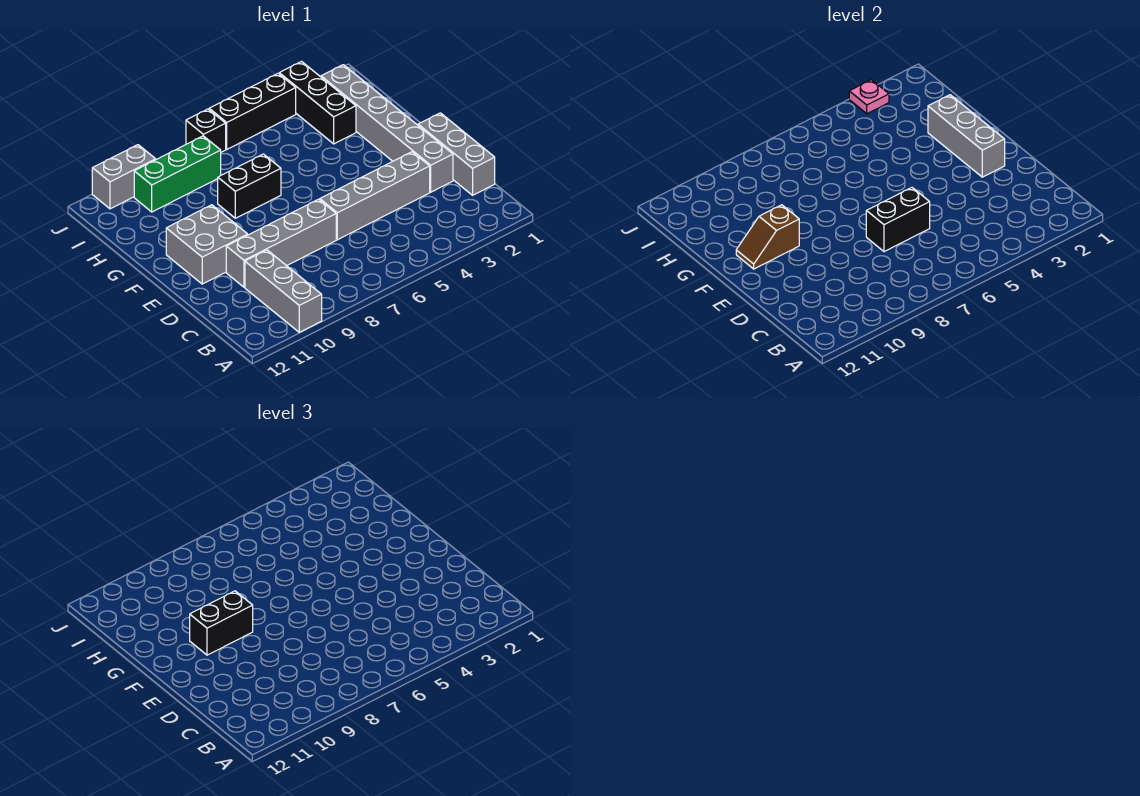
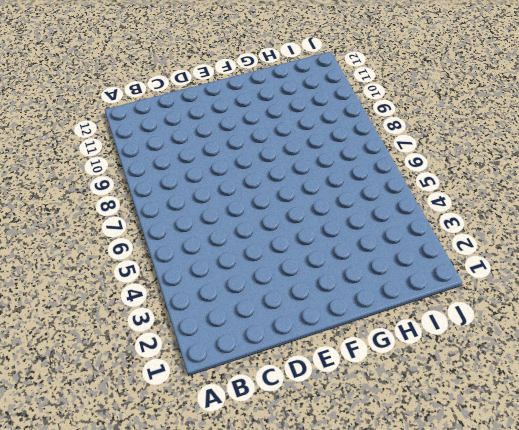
none -> grey brick A10:C10 level 1
none -> grey brick C1:E1 level 1
none -> grey brick D2:I2 level 1

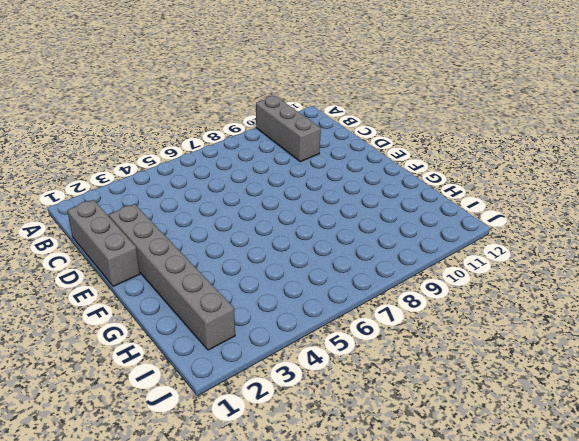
none -> grey brick D3:D6 level 1
none -> grey brick D7:D10 level 1
none -> grey brick E10:F11 level 1

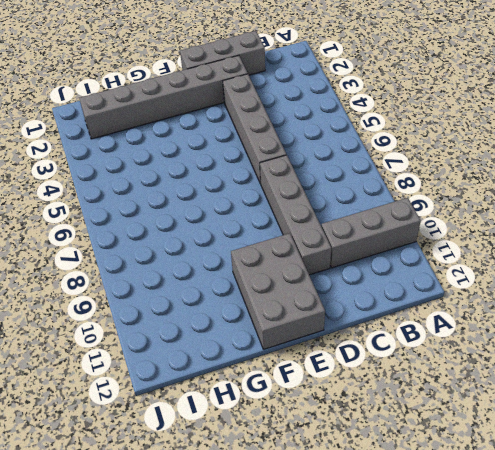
grey brick E10:F12 level 1 -> grey brick E10:F11 level 1
none -> black brick G7:G8 level 1
none -> black brick H3:J3 level 1
none -> green brick I8:I10 level 1

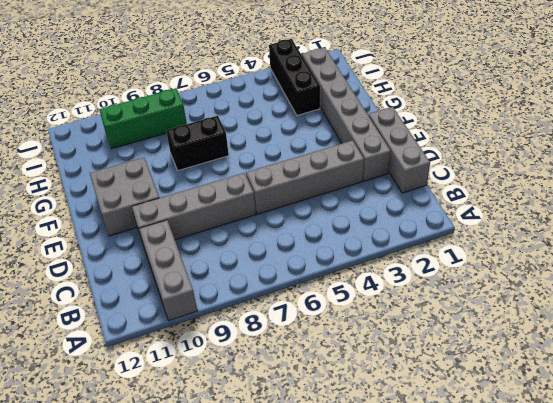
none -> black brick J4:J6 level 1
none -> black brick J7 level 1
none -> grey brick J10:J11 level 1

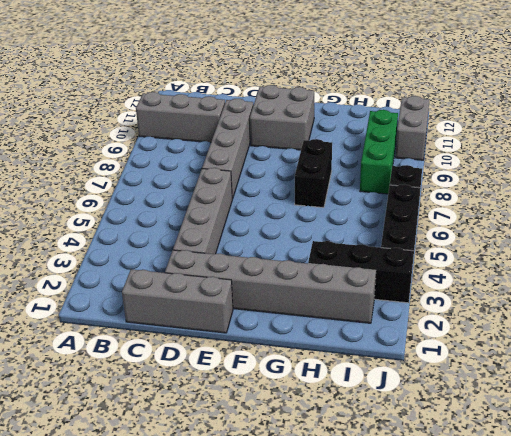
none -> black brick D6:D7 level 2
none -> grey brick E2:G2 level 2
none -> brown slope F10:F11 level 2 top 10

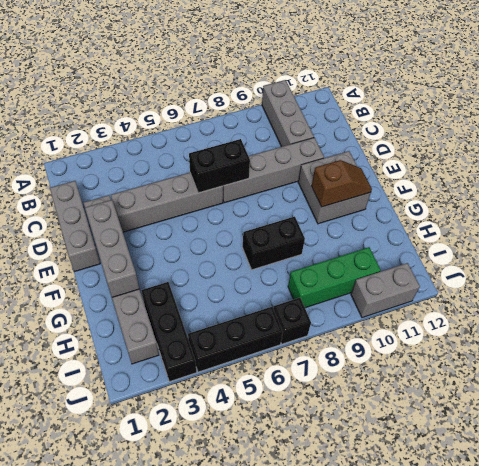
none -> pink plate J3 level 2
none -> black brick F9:F10 level 3

